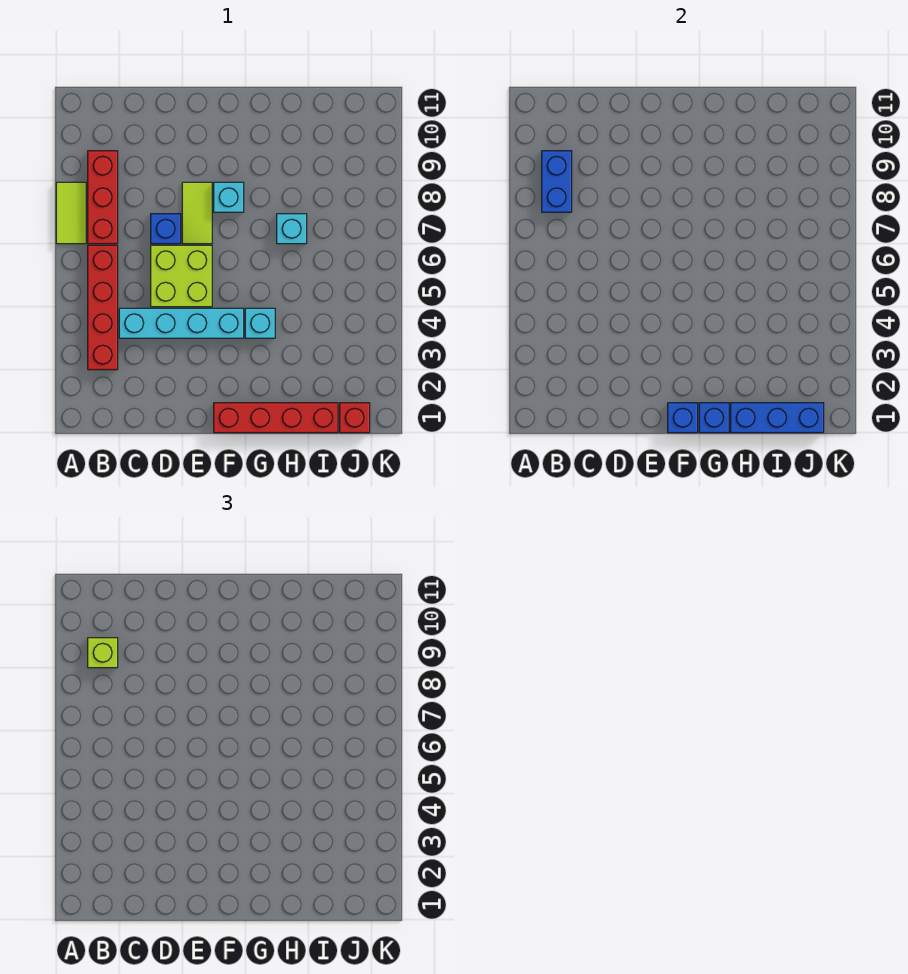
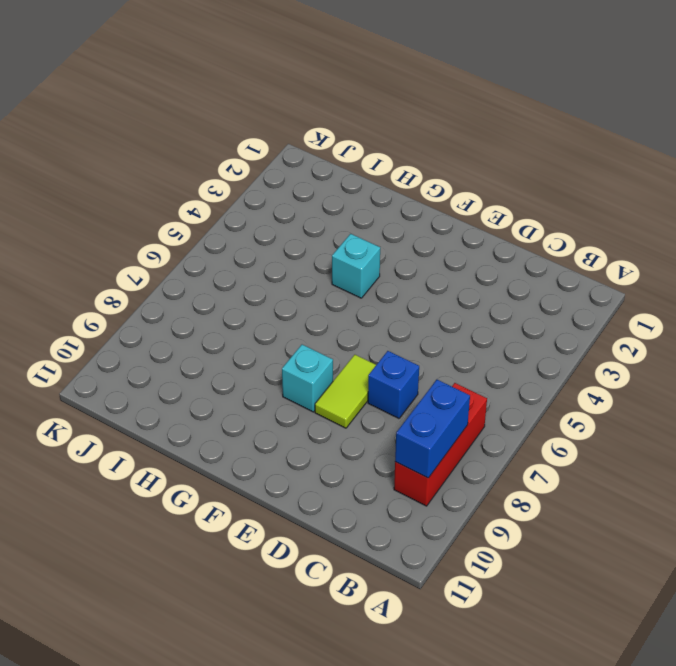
none -> lime tile A7:A8 level 1
none -> red brick B3:B6 level 1
none -> cyan brick C4:F4 level 1

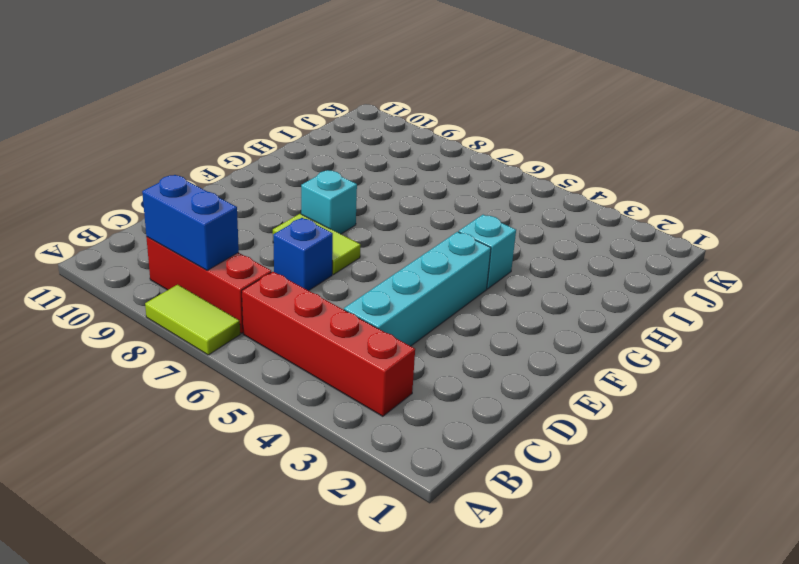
none -> lime brick D5:E6 level 1
none -> red brick F1:I1 level 1
none -> cyan brick H7 level 1

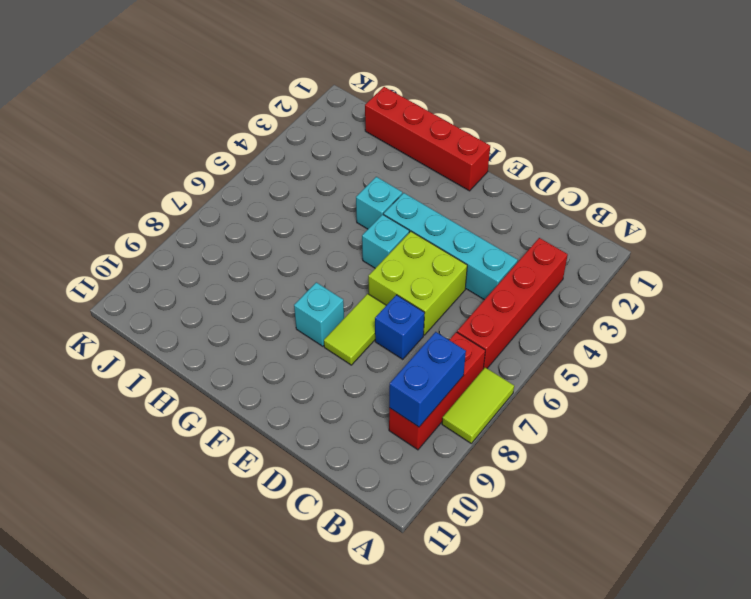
cyan brick F5 level 1 -> cyan brick H7 level 1
none -> red brick J1 level 1
none -> blue brick F1 level 2
none -> blue brick G1 level 2

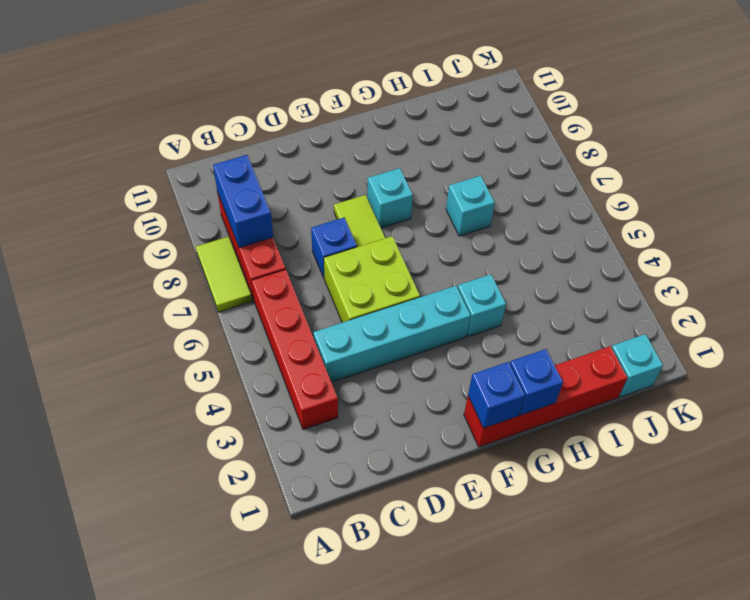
cyan brick J1 level 1 -> red brick J1 level 1
none -> blue brick H1:J1 level 2
none -> lime brick B9 level 3

